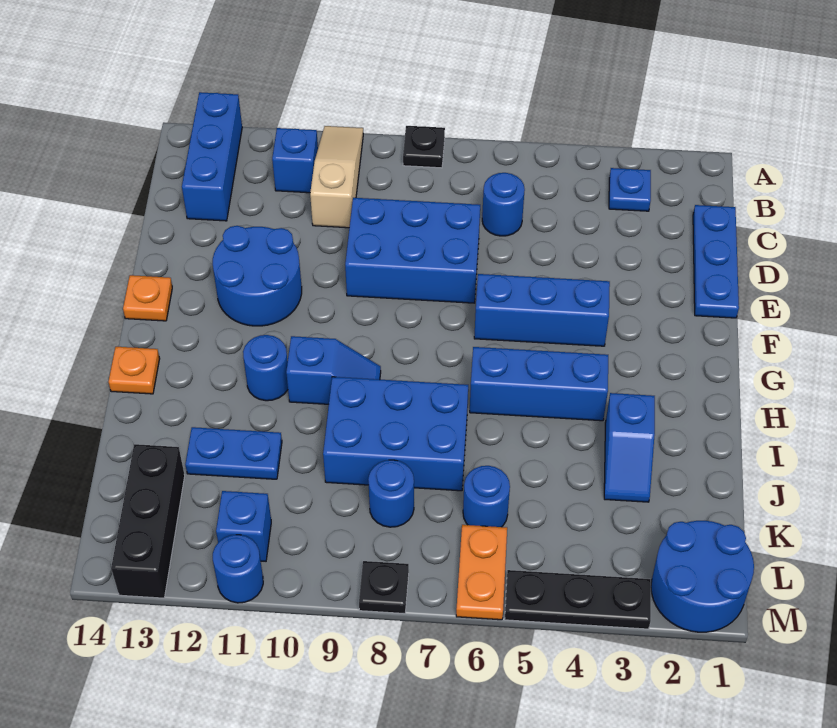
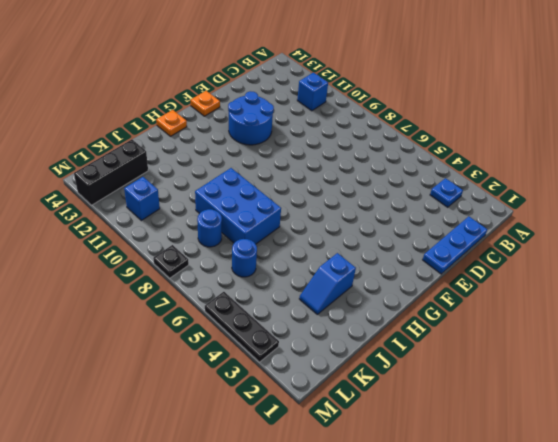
none -> black plate A8 level 1
none -> tan slope A10:C10 level 1 top C
none -> blue brick A13:C13 level 1

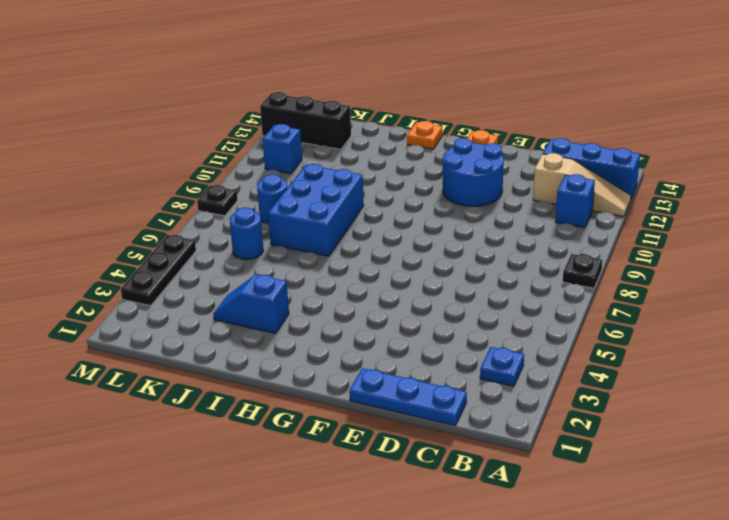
tan slope A12:C12 level 1 top C -> tan slope A10:C10 level 1 top C
none -> blue round brick C6 level 1
none -> blue brick D7:E9 level 1
none -> blue brick F4:F6 level 1

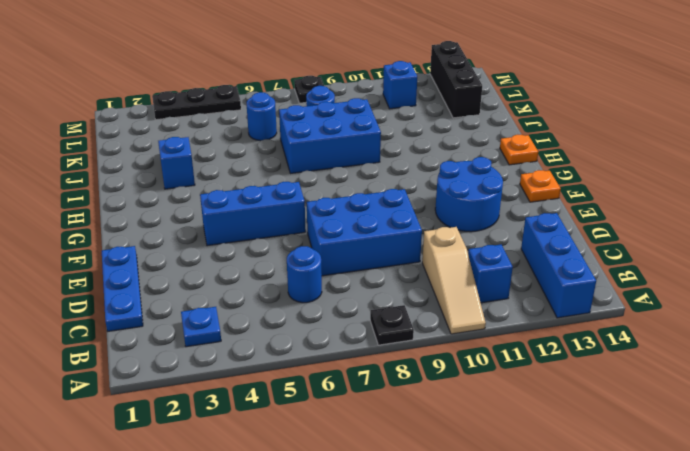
none -> blue brick H4:H6 level 1
none -> blue slope H9:H10 level 1 top 10
none -> blue round brick H11 level 1

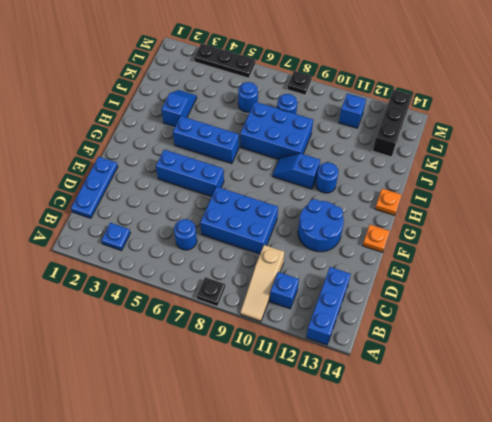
none -> blue plate J11:J12 level 1
none -> blue round brick L1:M2 level 1
none -> orange plate L6:M6 level 1

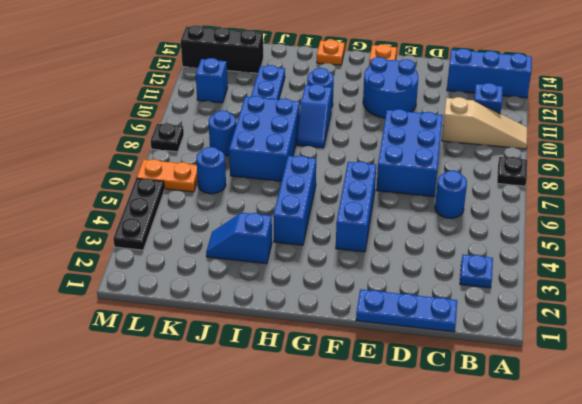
none -> blue round brick L1:M2 level 1
none -> blue round brick M11 level 1

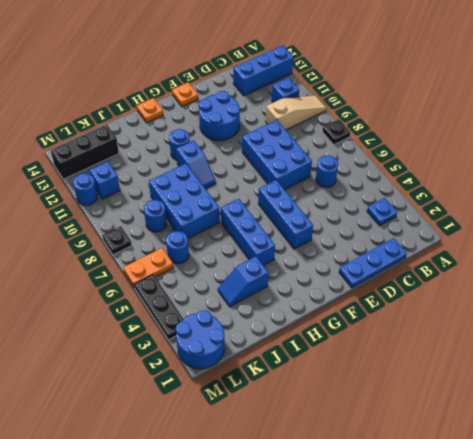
none -> blue plate J11:J12 level 1

